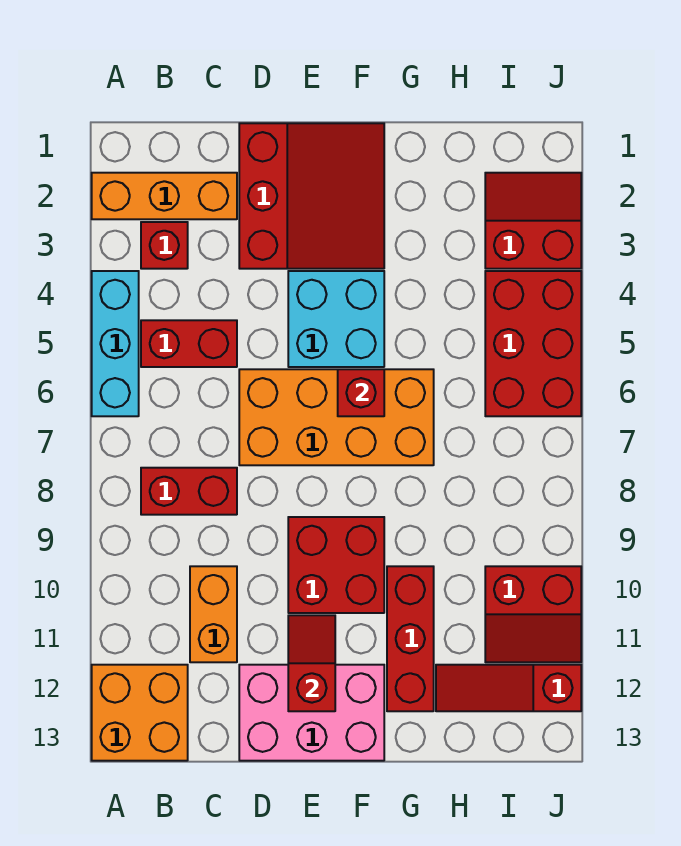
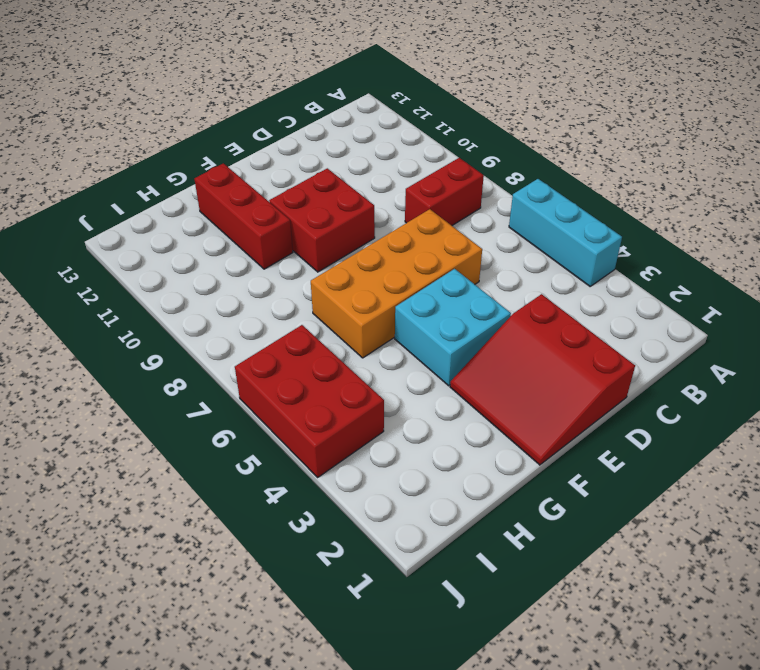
none -> orange brick A2:C2 level 1
none -> orange brick A12:B13 level 1
none -> red brick B3 level 1

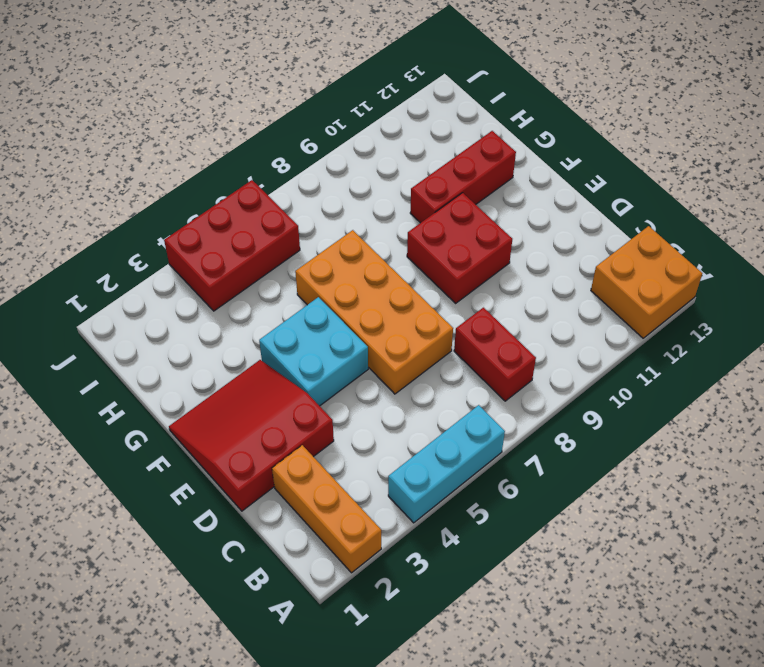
none -> red brick B3 level 1
none -> red brick B5:C5 level 1
none -> orange brick C10:C11 level 1

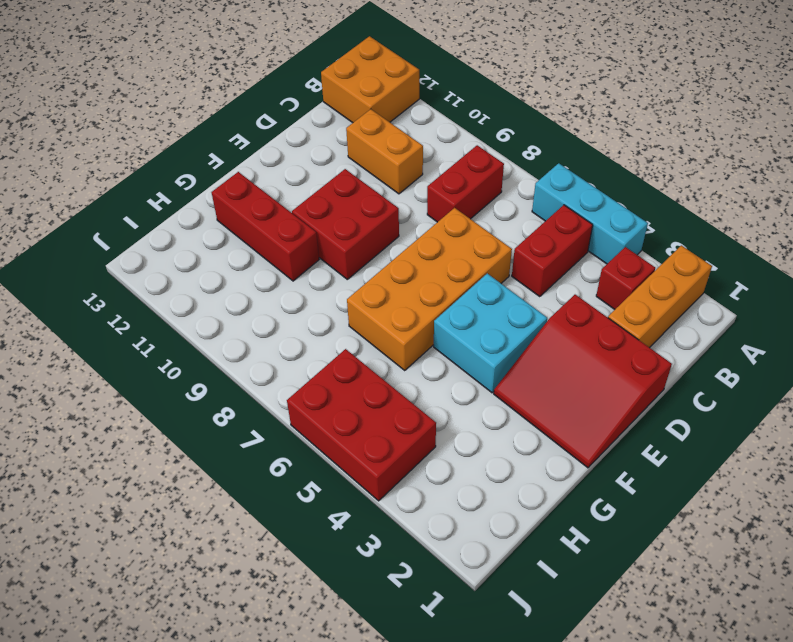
none -> pink brick D12:F13 level 1
none -> red slope H12:J12 level 1 top J
none -> red slope I2:J3 level 1 top 3

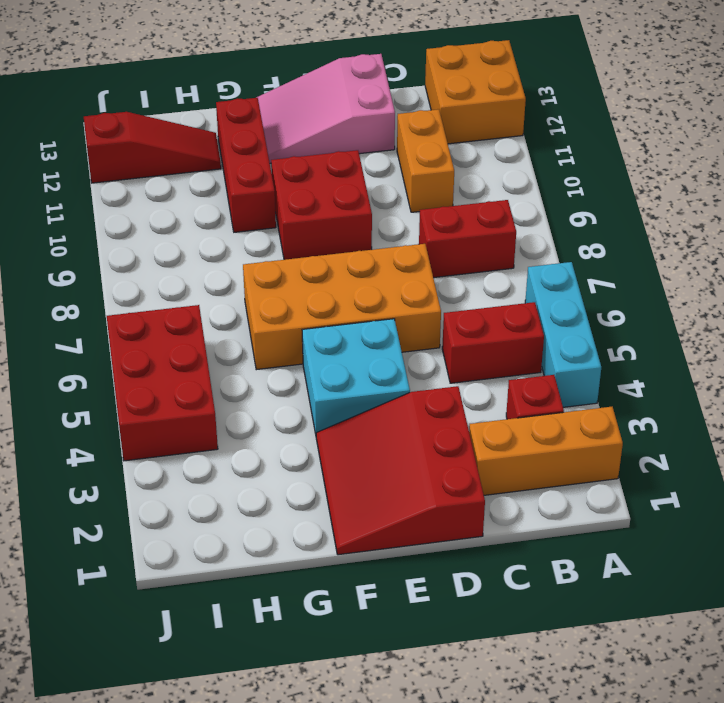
pink slope D12:F13 level 1 top D -> pink brick D12:F13 level 1
none -> red slope I2:J3 level 1 top 3
none -> red slope I10:J11 level 1 top 10
none -> red slope E11:E12 level 2 top 12

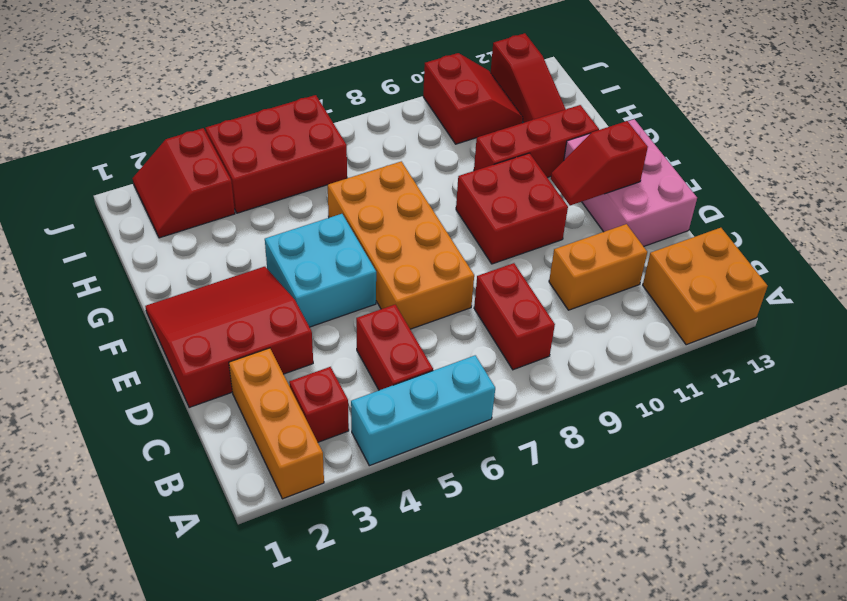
none -> red brick F6 level 2

